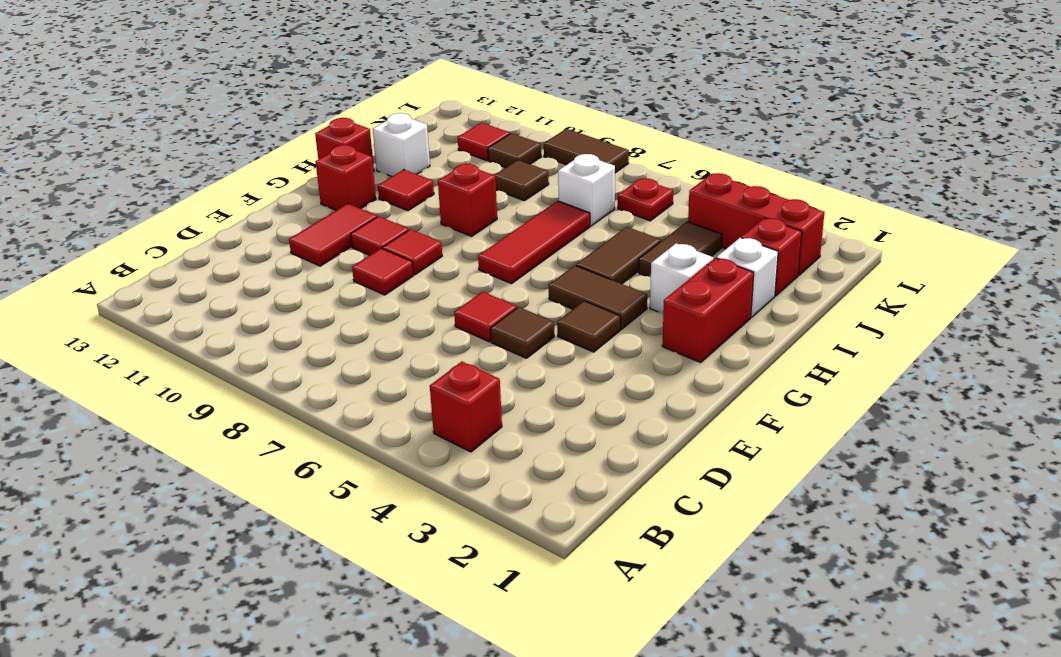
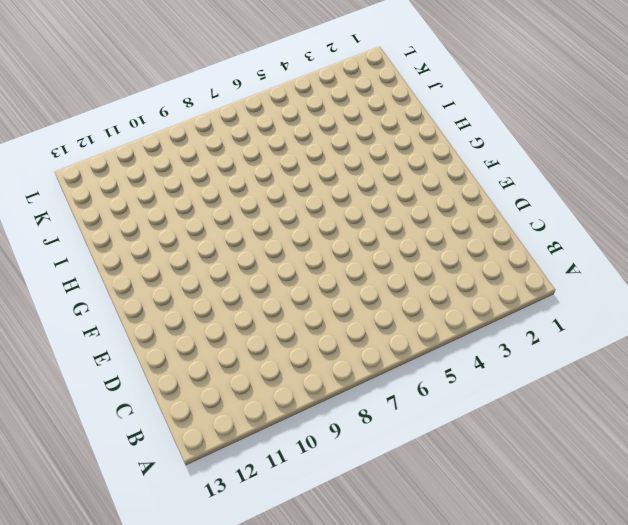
none -> red brick B4 level 1
none -> brown tile E5 level 1
none -> red tile E6 level 1

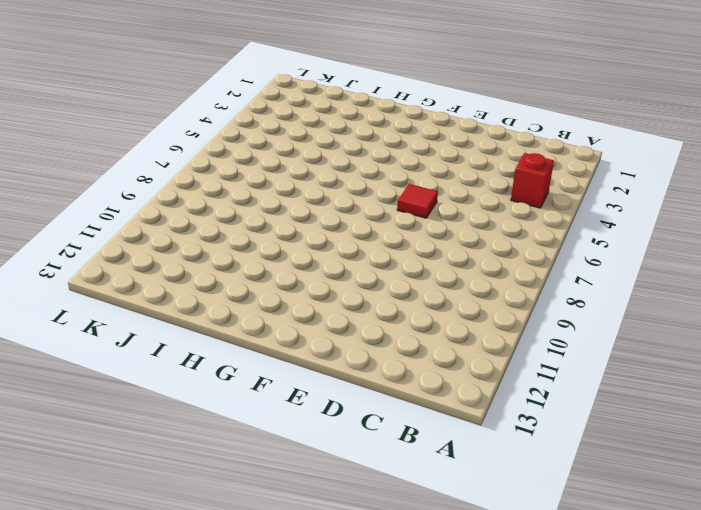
none -> brown tile E5 level 1
none -> red tile E9 level 1
none -> red tile E11:F11 level 1

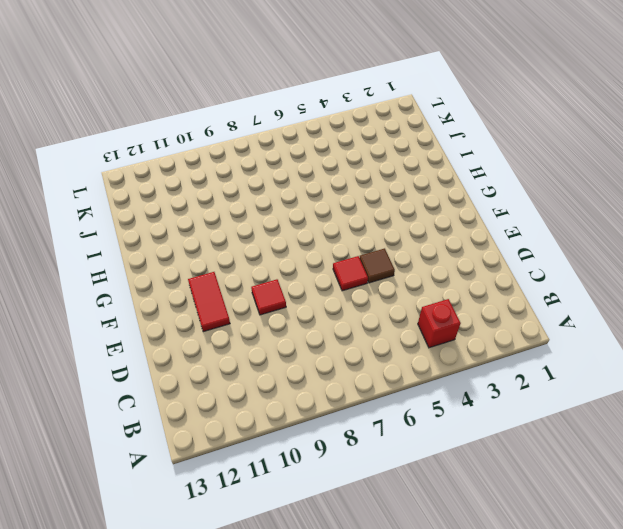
none -> brown tile F4 level 1
none -> red tile F9 level 1
none -> red tile F10 level 1

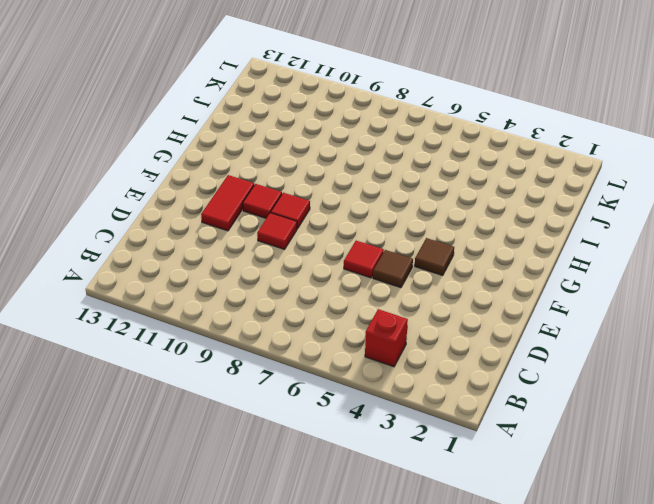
none -> red brick G2:H2 level 1
none -> brown tile G4:G5 level 1
none -> red tile G7:I7 level 1

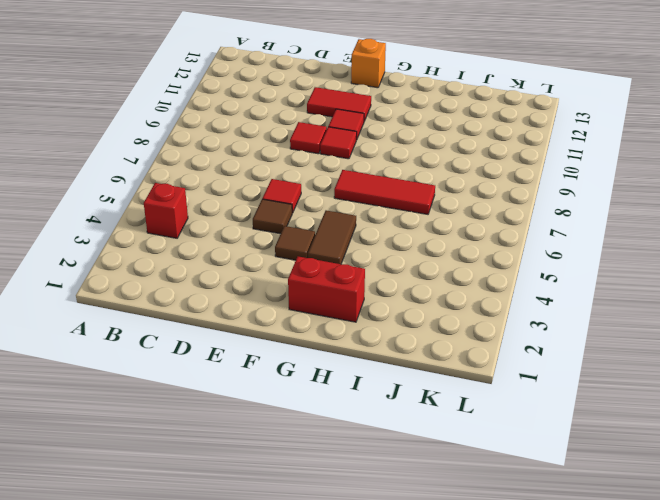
orange brick F13 level 1 -> none
none -> red brick G12 level 1
none -> white brick H3 level 1
none -> brown tile H5:I5 level 1

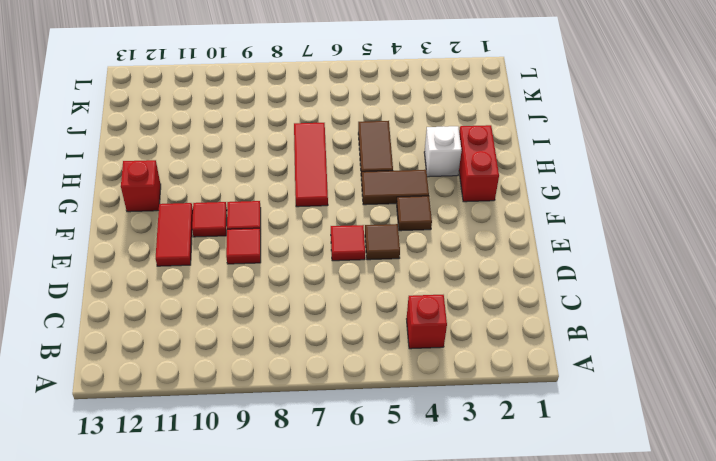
none -> red brick H9 level 1
none -> red tile H11 level 1
none -> red brick H13 level 1

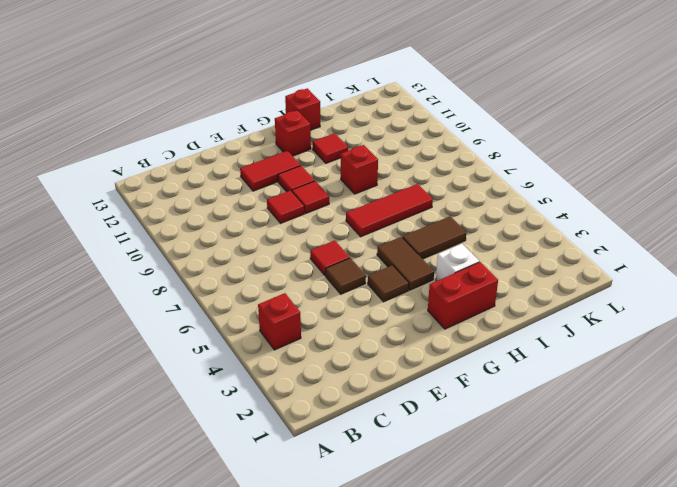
none -> white brick I2 level 1
none -> brown tile I4:J4 level 1
none -> white brick I12 level 1

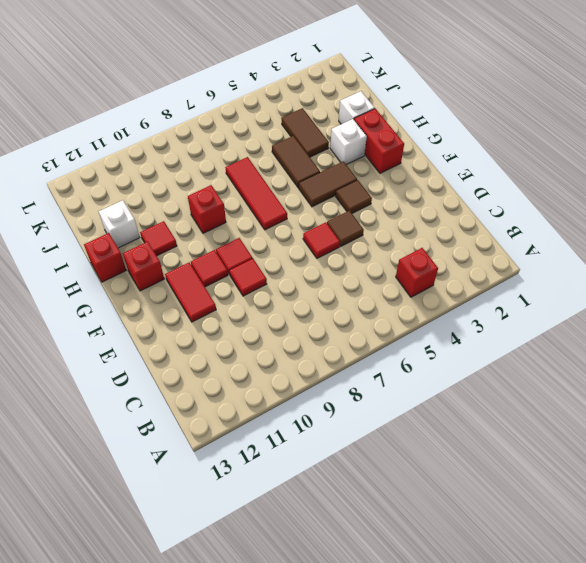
none -> red brick J2 level 1
none -> white brick J7 level 1
none -> brown tile J9 level 1

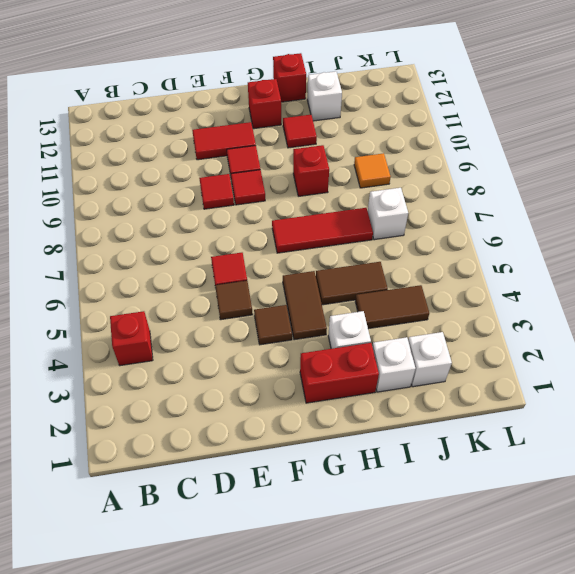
white brick J2 level 1 -> red brick J2 level 1
orange tile J9 level 1 -> brown tile J9 level 1
none -> red brick K2:K4 level 1
none -> red plate K6 level 1
none -> brown tile K10 level 1

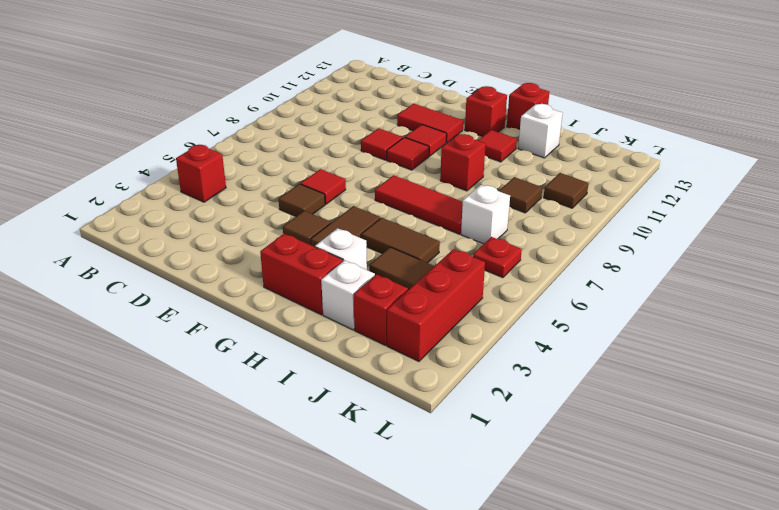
none -> red tile K11 level 1
none -> brown tile L8:L9 level 1

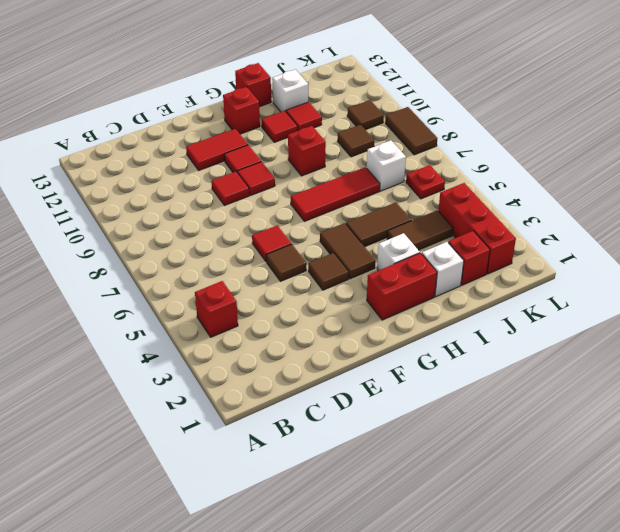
red tile I11 level 1 -> red tile K11 level 1

